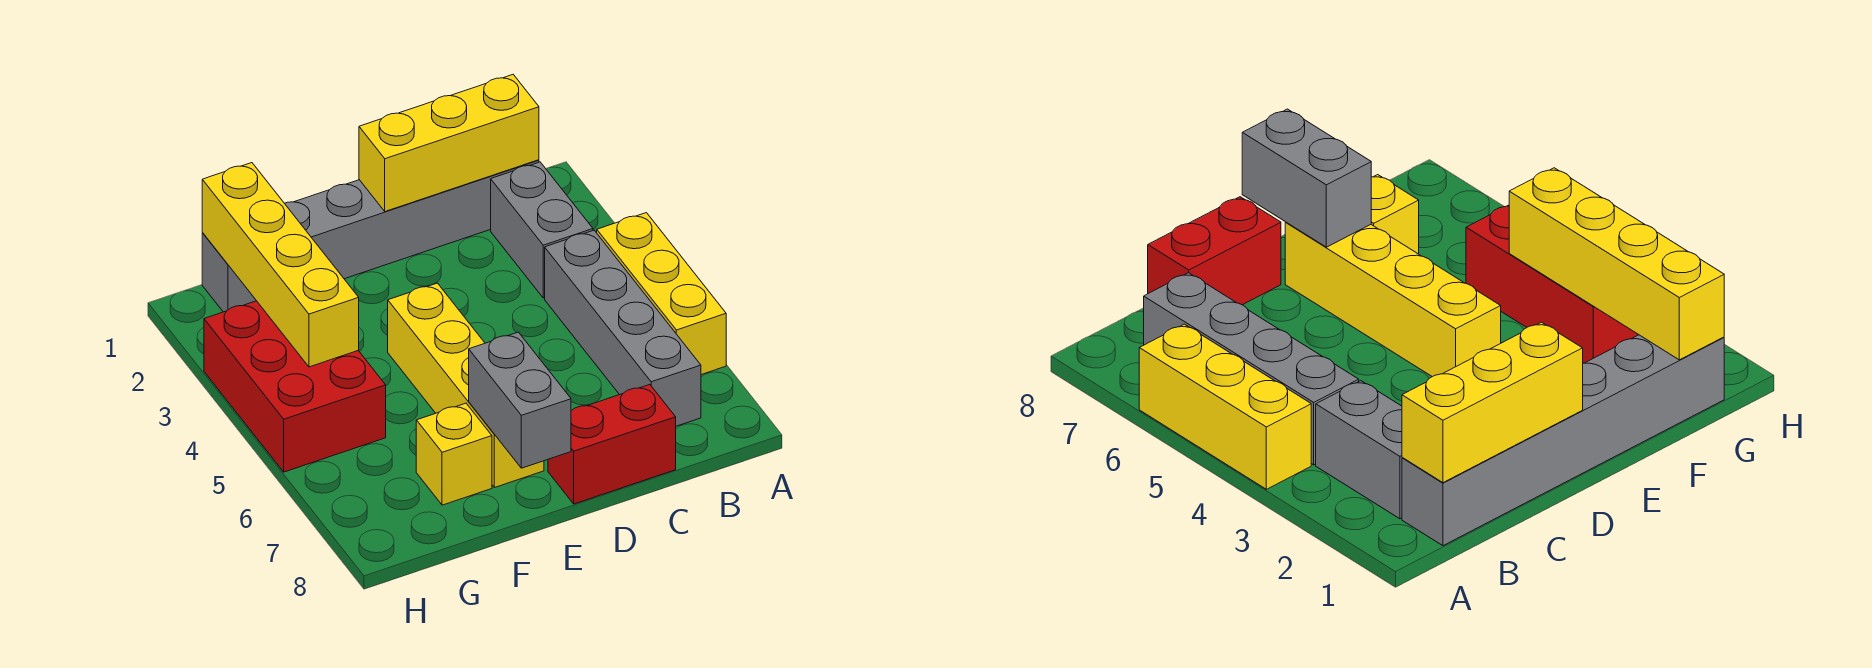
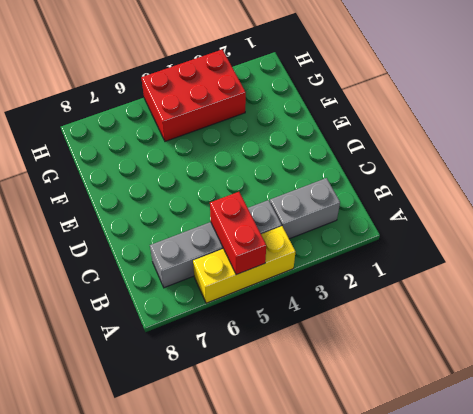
red brick A5:B5 level 2 -> red brick C8:D8 level 1
none -> grey brick B1:G1 level 1
none -> yellow brick E4:E7 level 1

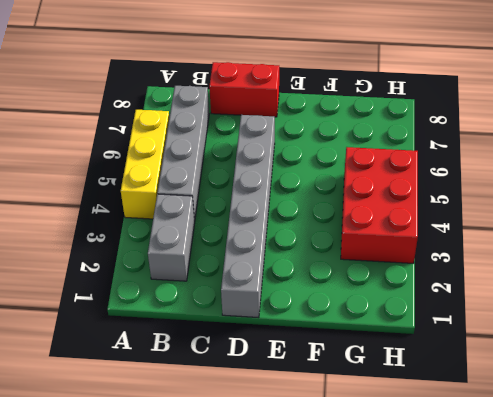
grey brick D1:D6 level 1 -> grey brick B1:G1 level 1
none -> yellow brick E4:E7 level 1
none -> yellow brick F7 level 1

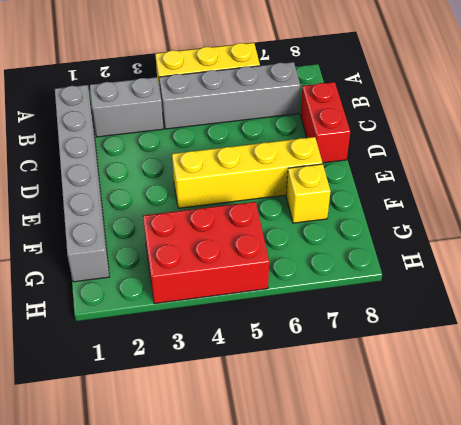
none -> yellow brick B1:D1 level 2
none -> grey brick E7:E8 level 2

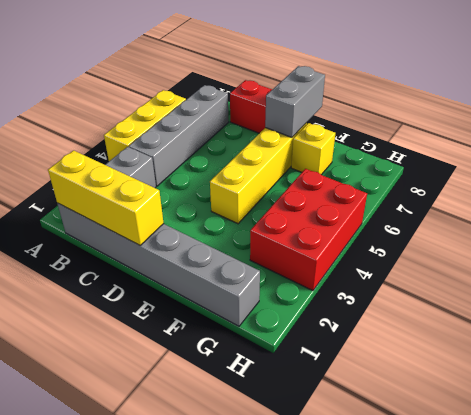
none -> yellow brick G1:G4 level 2

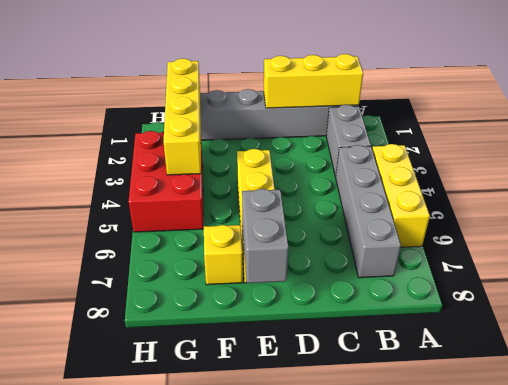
none -> red brick C8:D8 level 1

